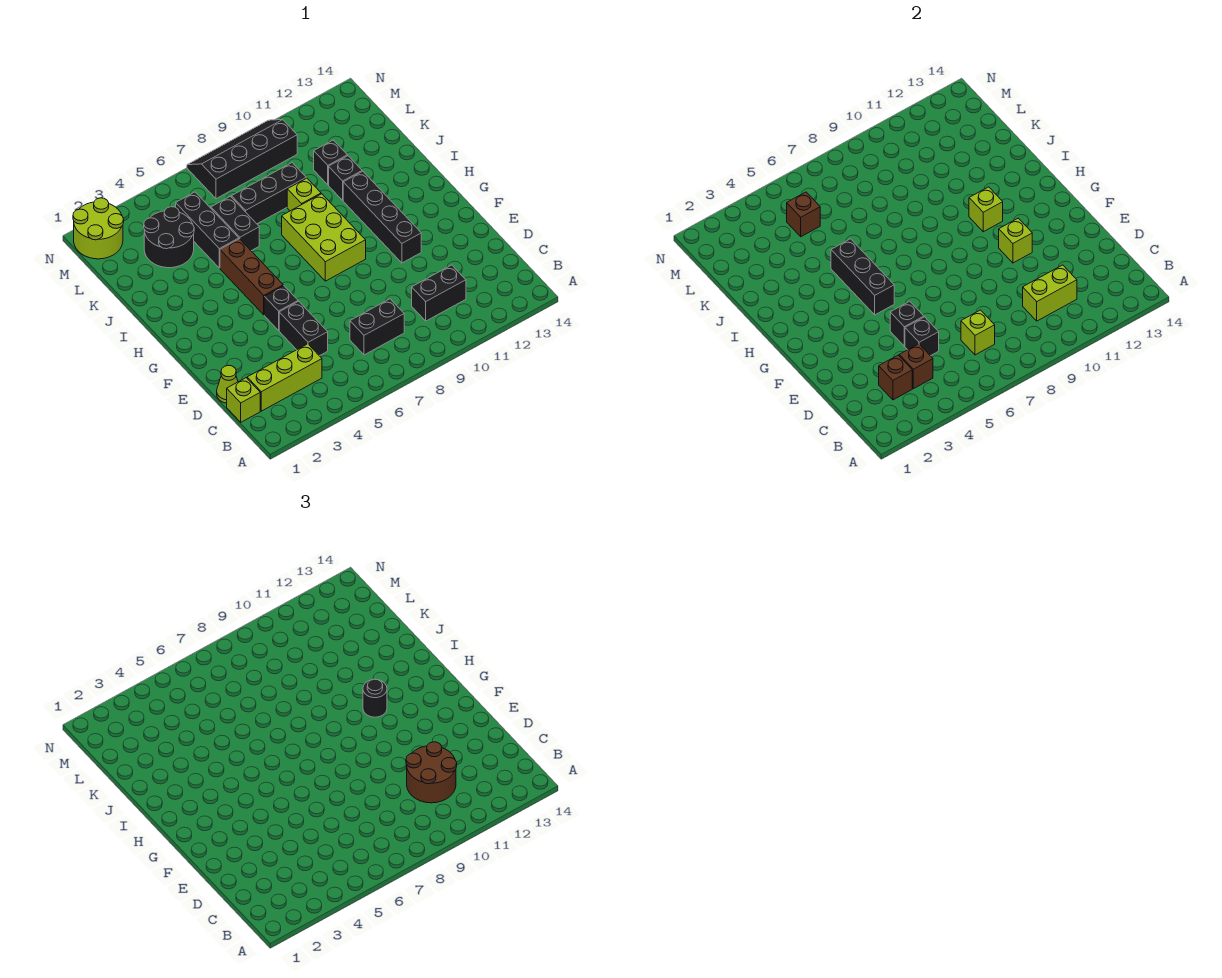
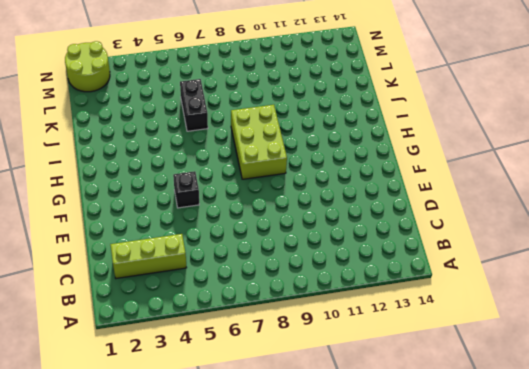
none -> lime brick C1 level 1
none -> black brick C7:C8 level 1
none -> black brick C10:C11 level 1
none -> lime cone D1 level 1

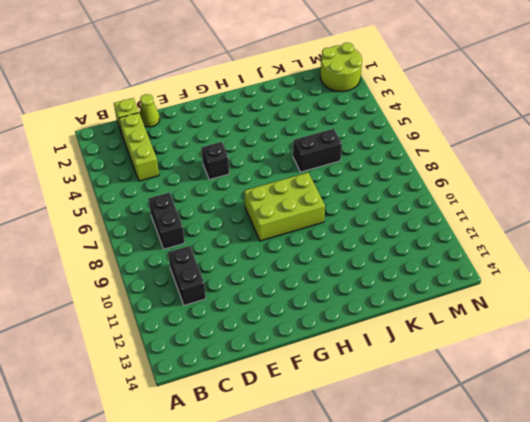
none -> black brick D5:E5 level 1
none -> black brick F11:I11 level 1
none -> brown brick G5:I5 level 1
none -> black brick J5:L5 level 1

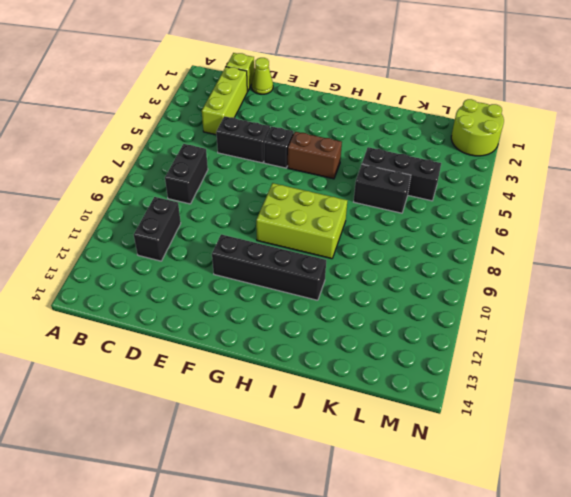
brown brick G5:H5 level 1 -> brown brick G5:I5 level 1
none -> lime brick J9 level 1
none -> black brick J11 level 1
none -> black round brick K3:L4 level 1
none -> black brick K7:K9 level 1

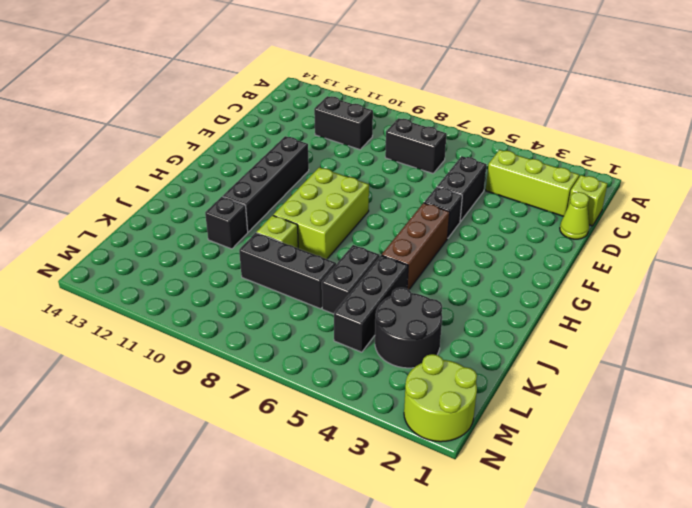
none -> black brick K11 level 1
none -> black slope M7:N10 level 1 top M
none -> brown brick C3 level 2
none -> brown brick C4 level 2

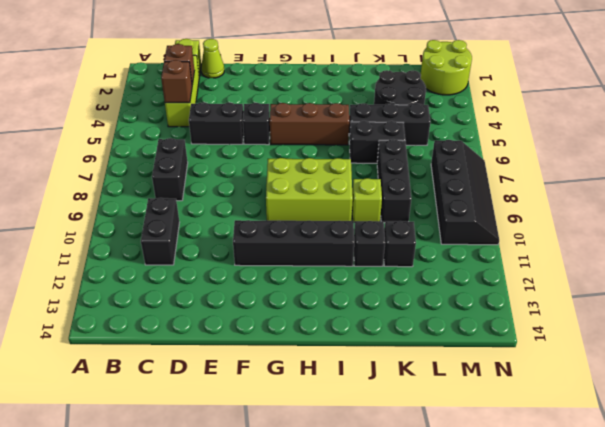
none -> lime brick C7 level 2
none -> lime brick C10:C11 level 2
none -> black brick D5 level 2
none -> black brick E5 level 2

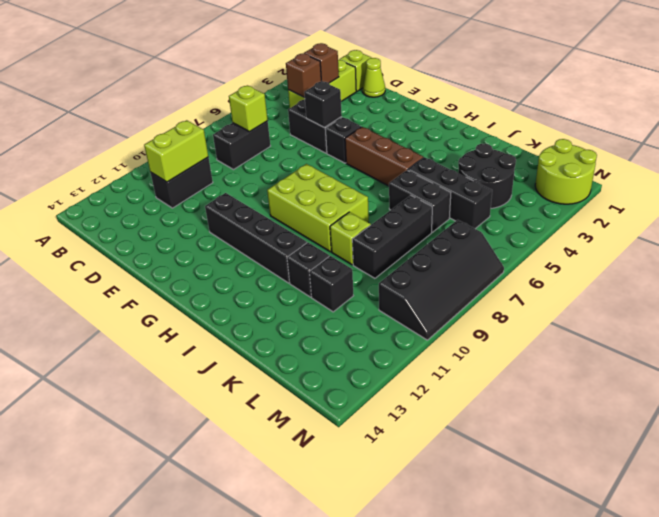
none -> black brick D5 level 2
none -> lime brick F11 level 2
none -> black brick G5:I5 level 2
none -> lime brick H11 level 2

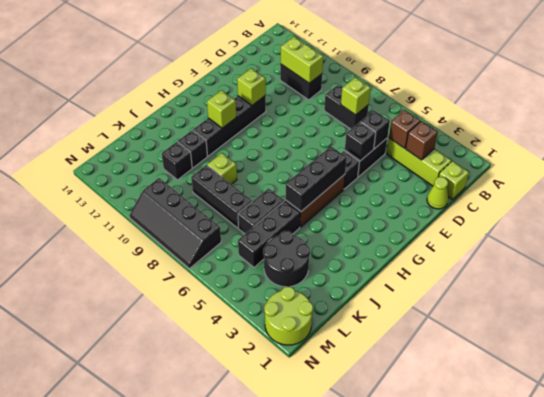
none -> lime brick G8:I9 level 1
none -> brown brick L5 level 2
none -> brown round brick C10:D11 level 3
none -> black round brick H11 level 3

